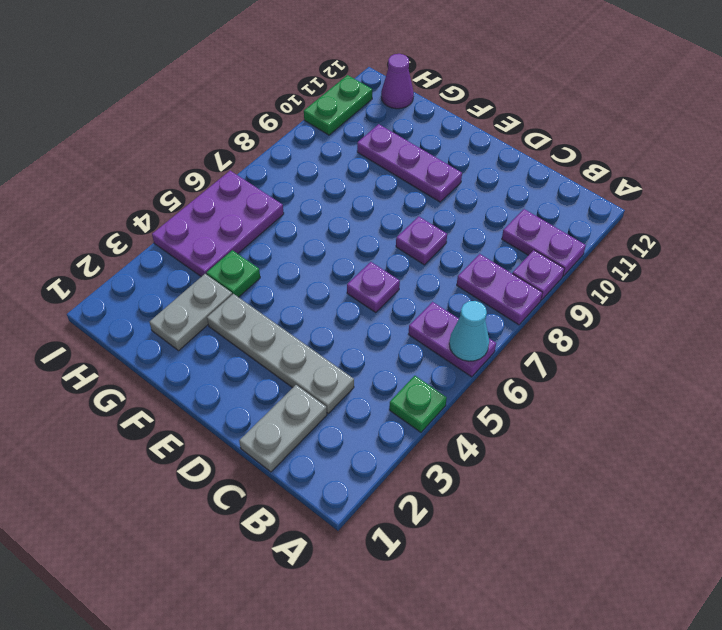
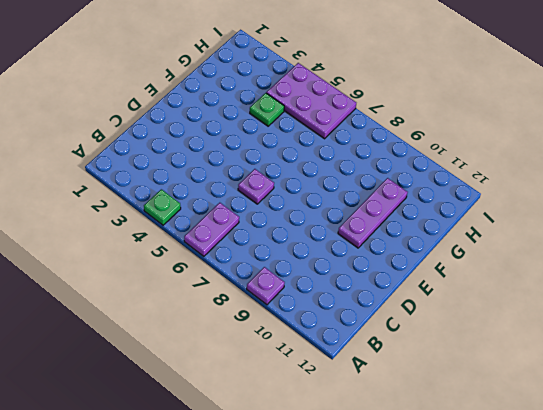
none -> purple plate A8:B8 level 1
none -> purple plate A10:B10 level 1
none -> grey plate C1:C2 level 1

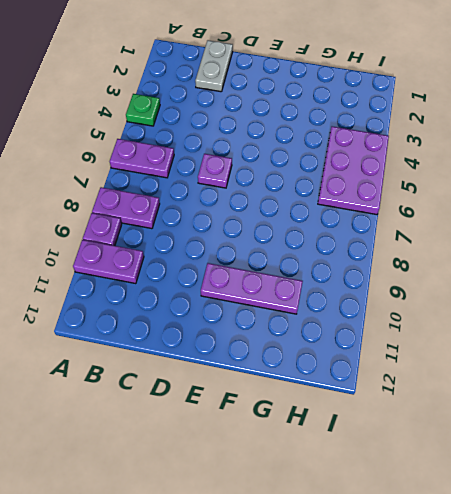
none -> grey plate C3:F3 level 1
none -> purple plate D8 level 1
none -> grey plate G2:G3 level 1

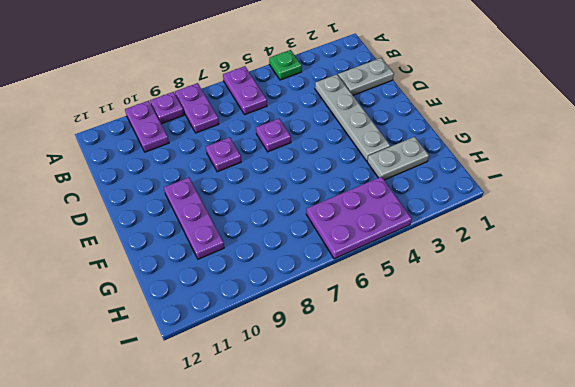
none -> green plate G4 level 1
none -> purple cone H12 level 1
none -> green plate I10:I11 level 1

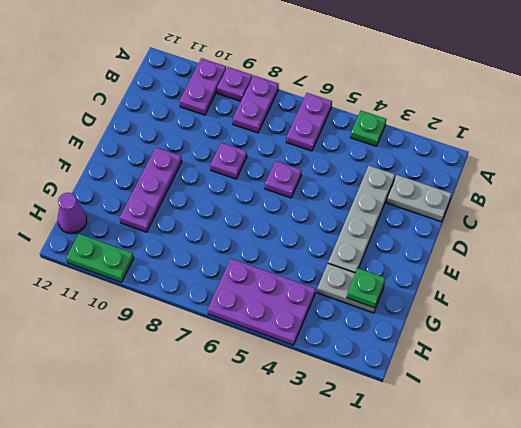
green plate G2 level 2 -> green plate G4 level 1
none -> cyan cone A6 level 2

